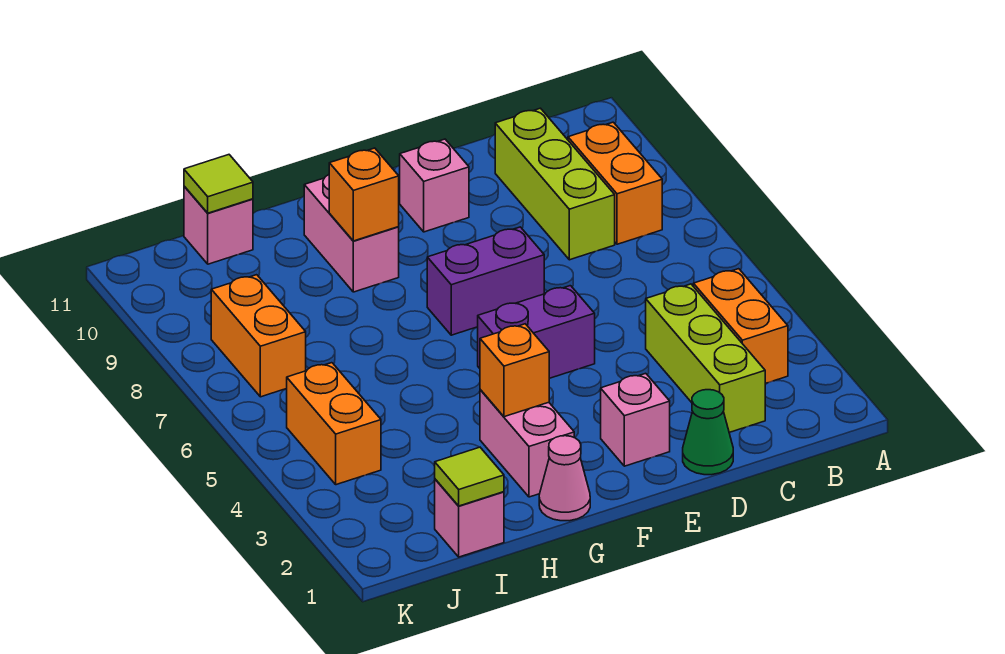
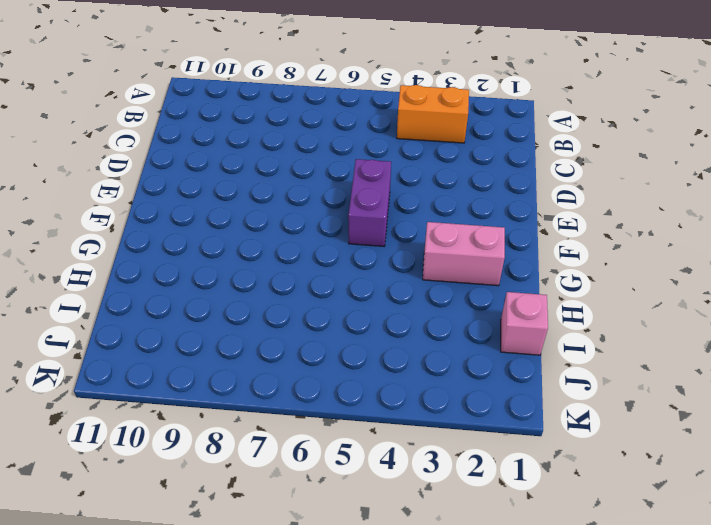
none -> orange brick B8:B9 level 1
none -> lime brick C2:C4 level 1
none -> lime brick C8:C10 level 1

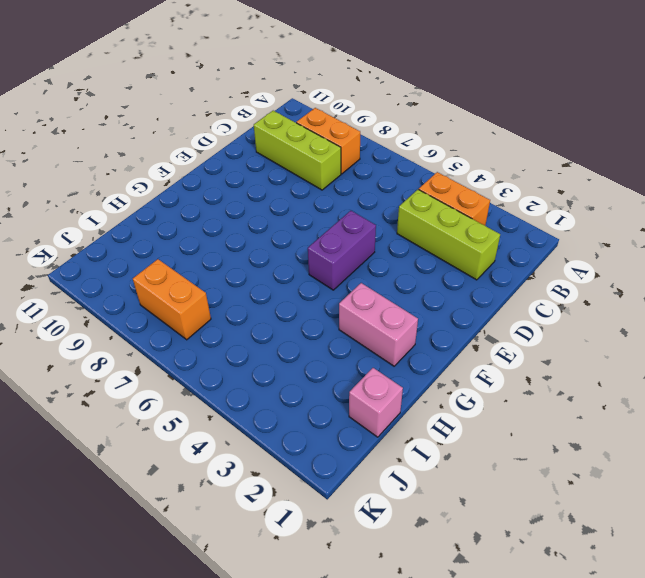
none -> green cone D1 level 1
none -> pink brick E2 level 1
none -> purple brick E7:F7 level 1

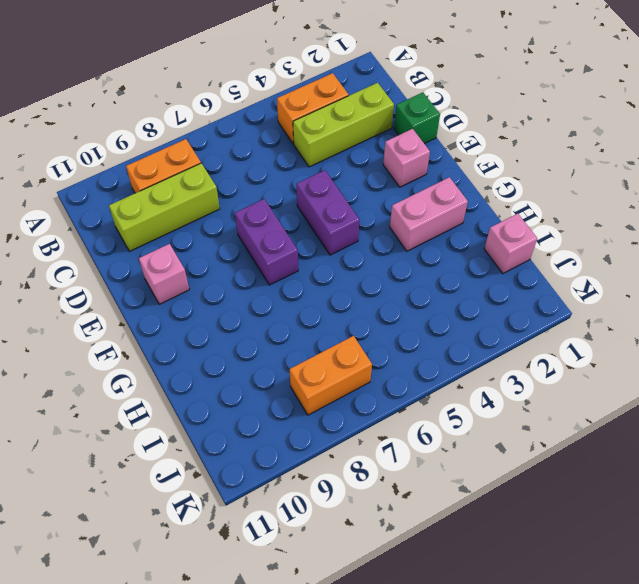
green brick D1 level 1 -> green cone D1 level 1
none -> pink cone G1 level 1
none -> pink brick G9:G10 level 1
none -> pink brick I11 level 1

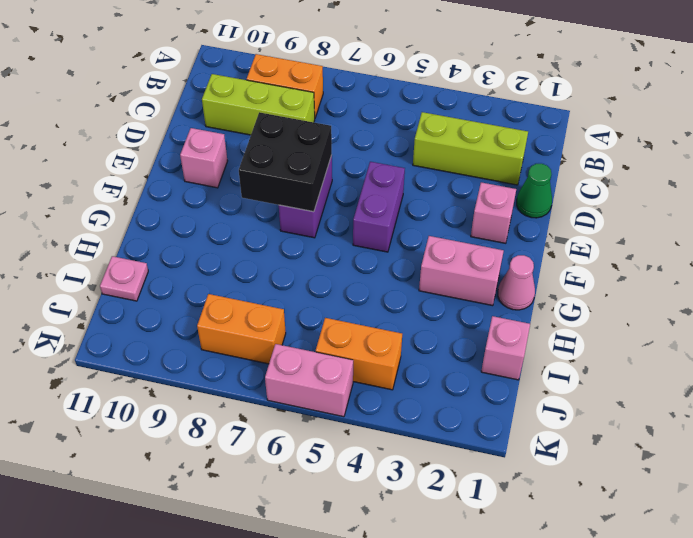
black brick E7:F8 level 2 -> none
pink plate I11 level 1 -> pink brick I11 level 1
pink brick K5:K6 level 1 -> pink brick G9:G10 level 1
none -> orange brick B3:B4 level 1
none -> orange brick G3 level 2
none -> orange brick G9 level 2

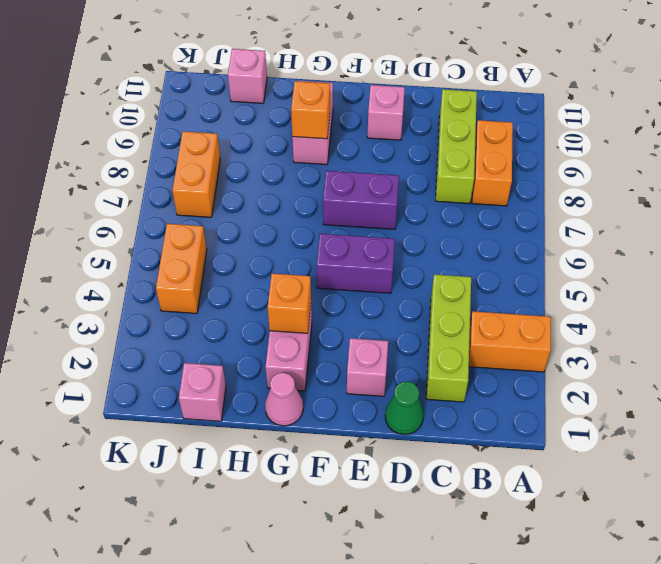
orange brick A3:B3 level 1 -> orange brick B3:B4 level 1
none -> lime tile I1 level 2
none -> lime tile I11 level 2

